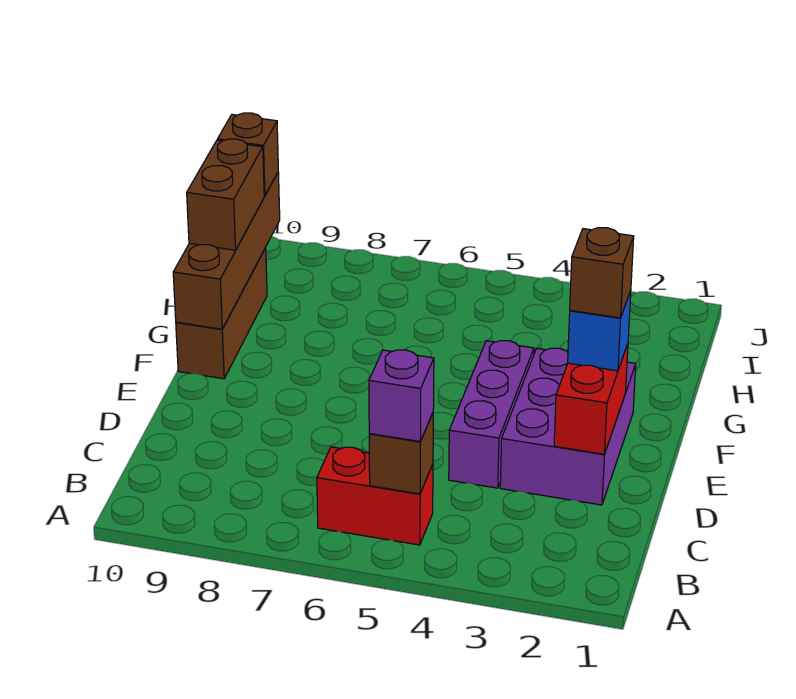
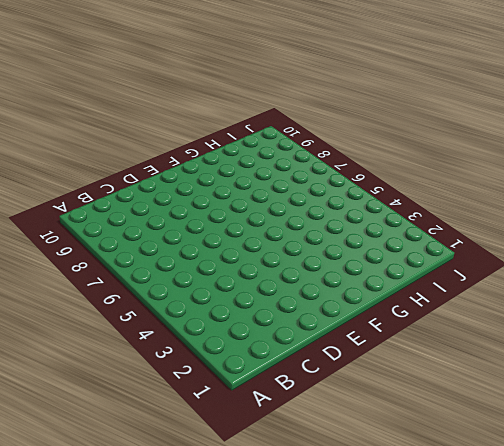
none -> red brick B5:B6 level 1
none -> purple brick D2:F3 level 1
none -> purple brick D4:F4 level 1

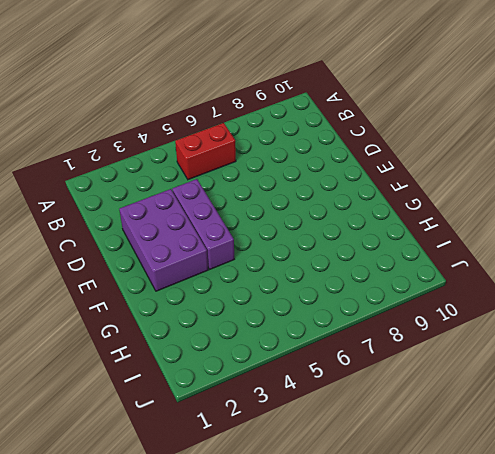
none -> brown brick F10:H10 level 1
none -> brown brick B5 level 2
none -> red brick D2:E2 level 2

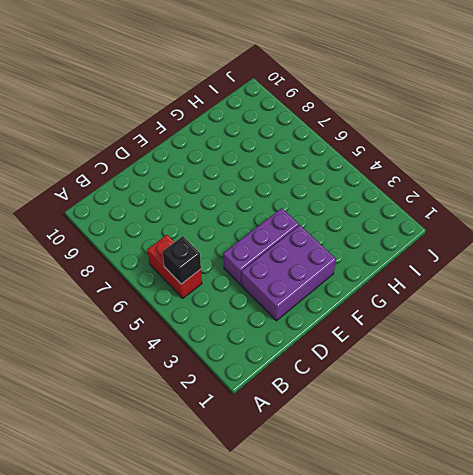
black brick B5 level 2 -> brown brick B5 level 2
none -> brown brick F10:H10 level 1
none -> red brick D2:E2 level 2
none -> brown brick F10:I10 level 2

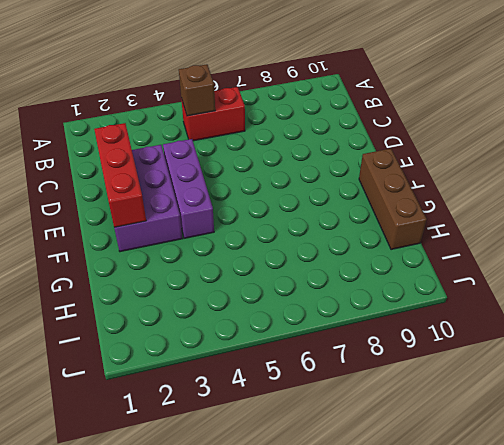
red brick D2:F2 level 2 -> red brick D2:E2 level 2
none -> brown brick F10:I10 level 2
none -> purple brick B5 level 3
none -> blue brick E2 level 3

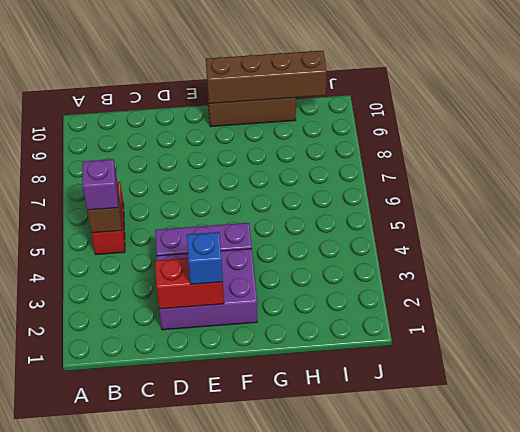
none -> brown brick G10:H10 level 3
none -> brown brick I10 level 3
none -> brown brick E2 level 4

